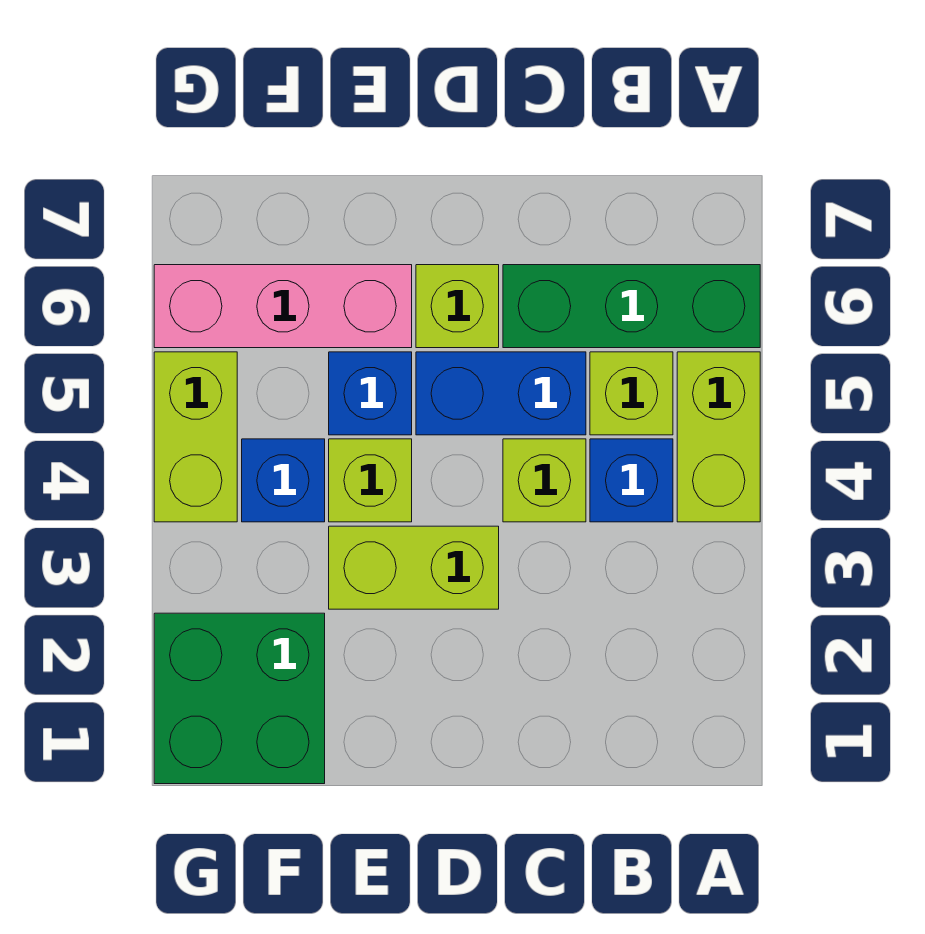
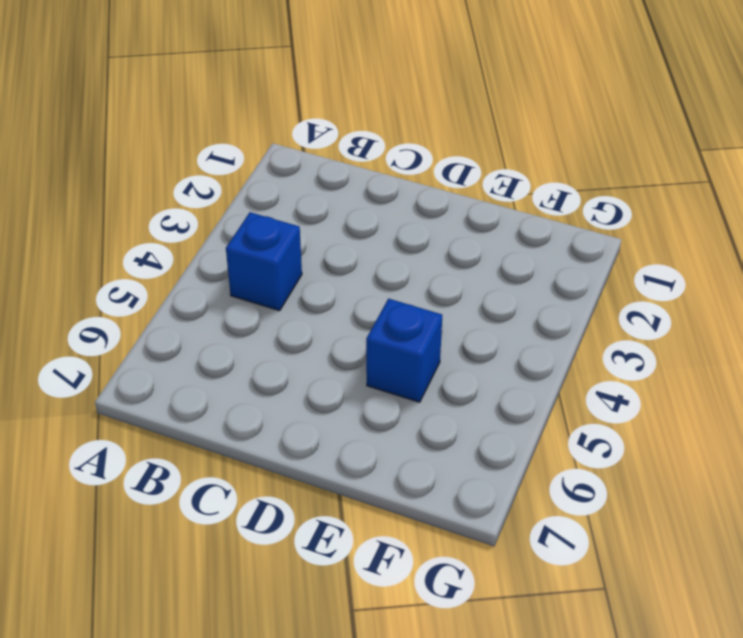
none -> lime brick A4:A5 level 1
none -> green brick A6:C6 level 1
none -> lime brick B5 level 1

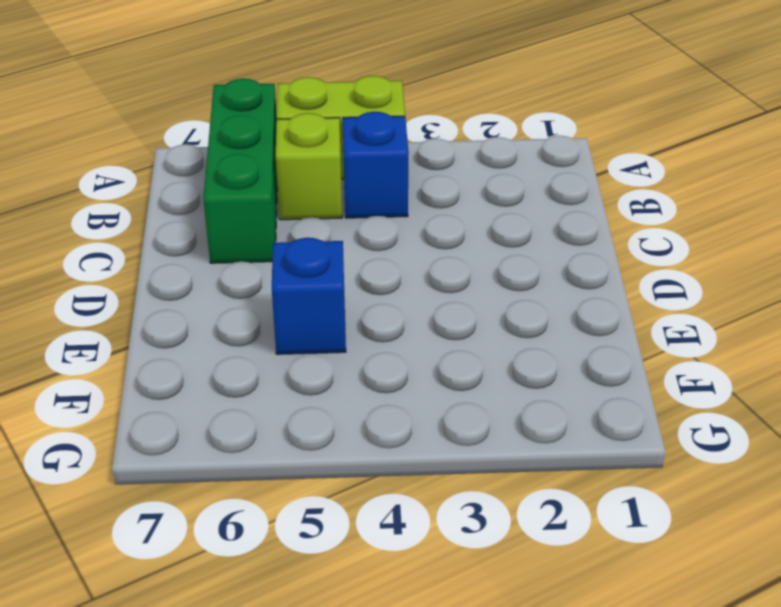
none -> lime brick C4 level 1
none -> blue brick C5:D5 level 1
none -> lime brick D3:E3 level 1

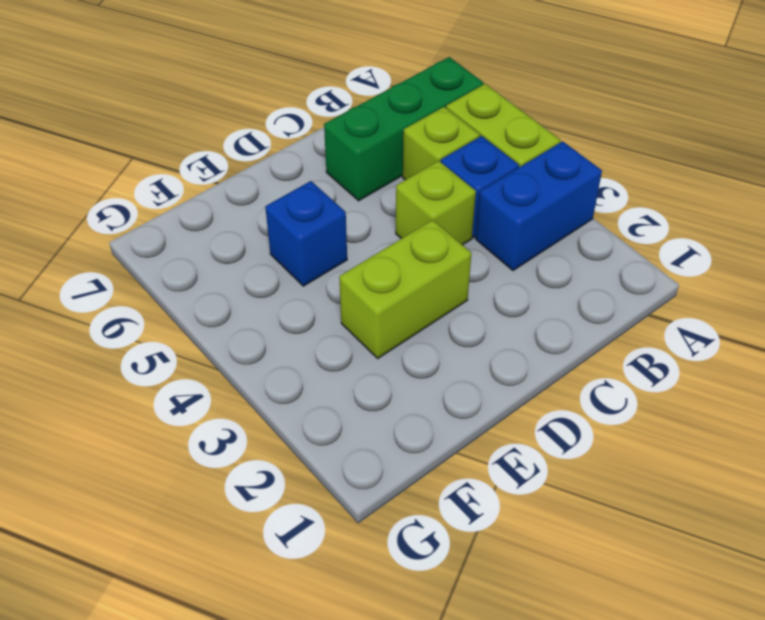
blue brick A3:B3 level 1 -> blue brick C5:D5 level 1
none -> lime brick D6 level 1
none -> lime brick E4 level 1
none -> pink brick E6:G6 level 1

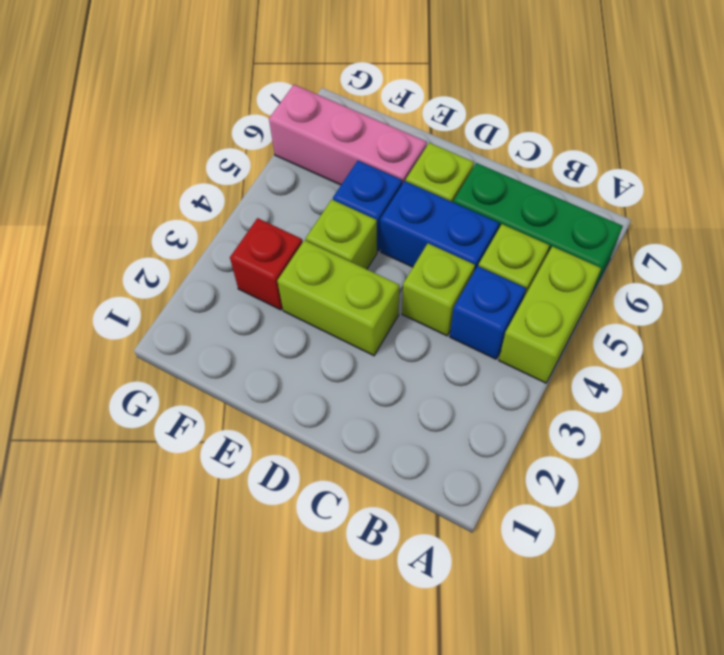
red brick F3 level 1 -> none
none -> green brick F1:G2 level 1
none -> blue brick F4 level 1
none -> lime brick G4:G5 level 1

